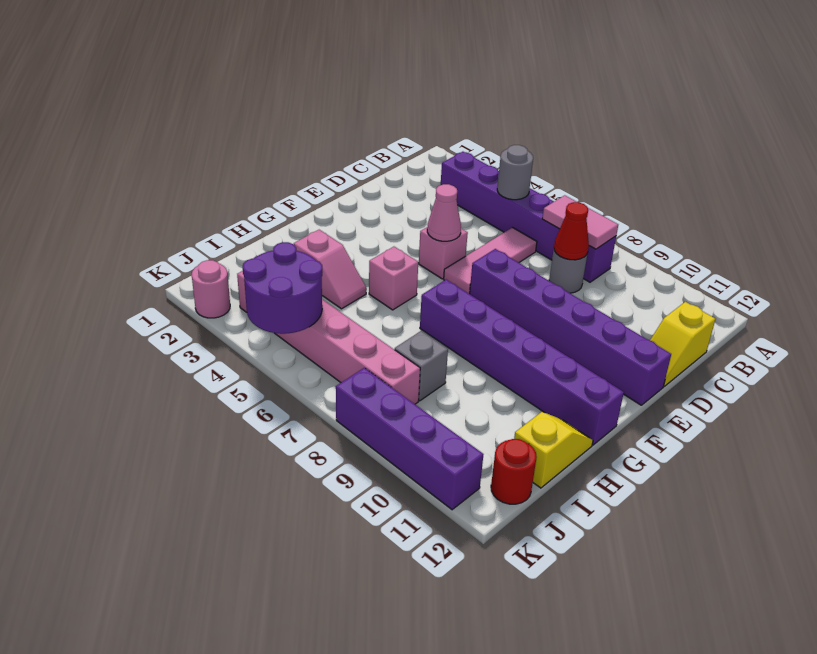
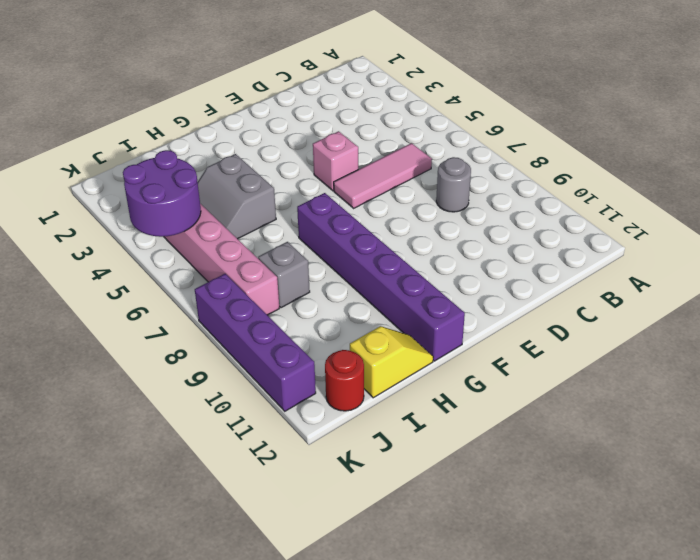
grey slope H4:I5 level 1 top H -> pink slope H3:H4 level 1 top 3
none -> purple brick B3:B8 level 1
none -> yellow slope C12:D12 level 1 top C
none -> purple brick E7:E12 level 1

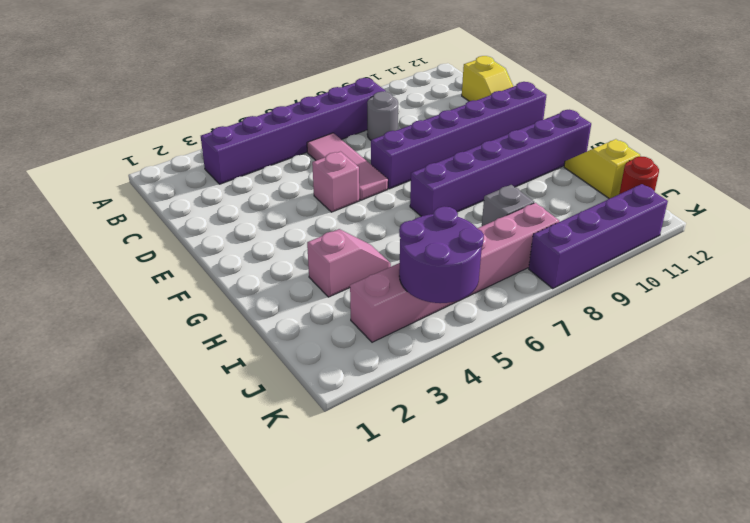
none -> pink brick G5 level 1
none -> pink round brick K2 level 1
none -> grey round brick B5 level 2

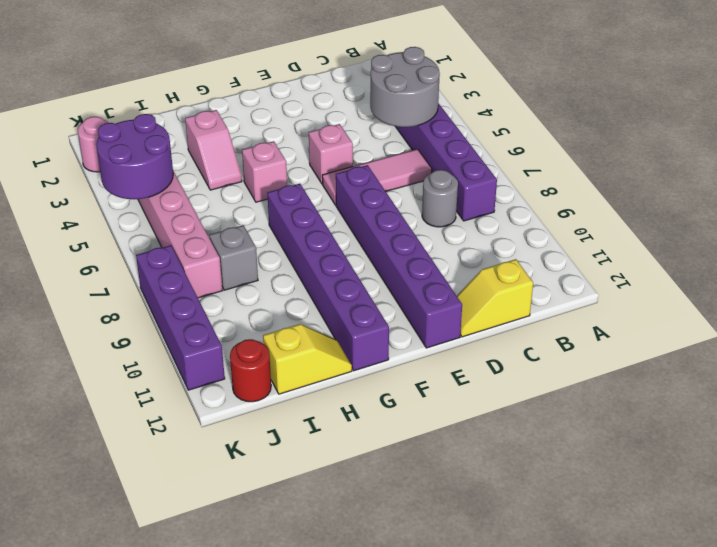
grey round brick B4:C5 level 2 -> grey round brick B5 level 2
none -> pink tile B7:B8 level 2
none -> red cone C8 level 2
none -> pink cone E5 level 2

